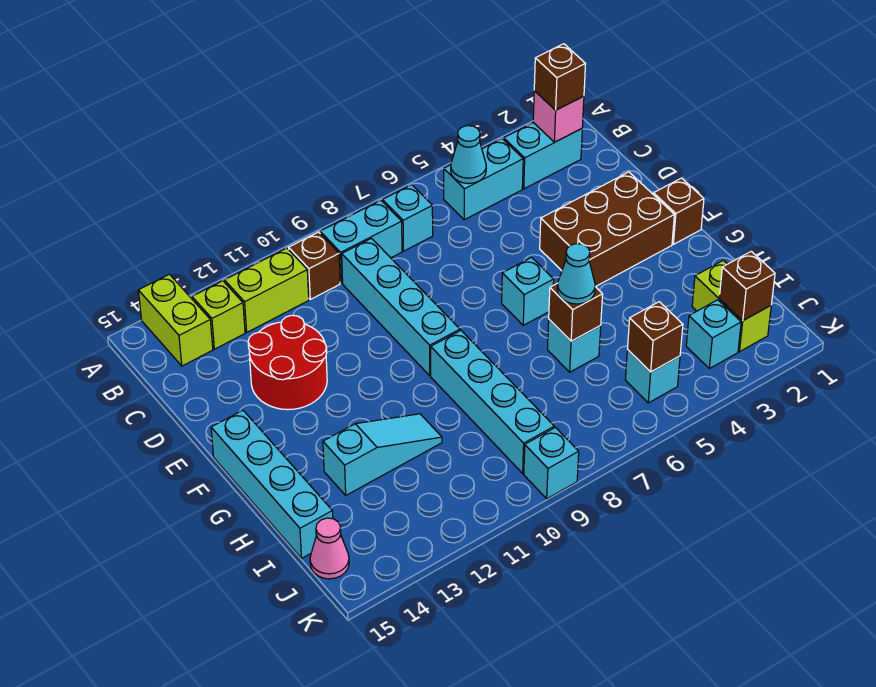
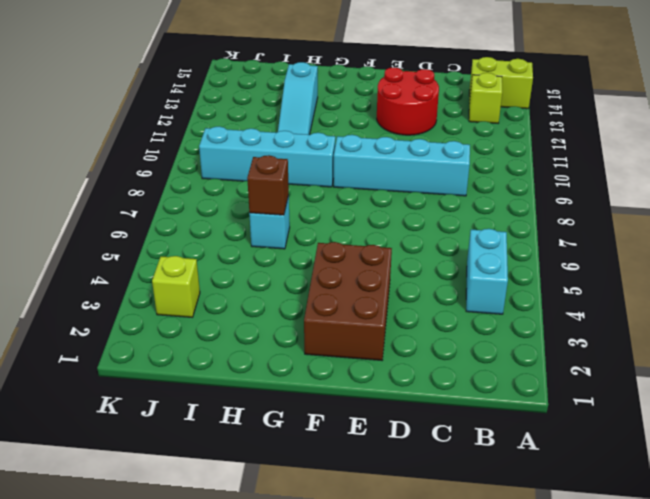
lime brick J3 level 1 -> cyan brick J3 level 1
none -> cyan brick B2:B3 level 1
none -> cyan brick B7 level 1
none -> cyan brick B8:B9 level 1

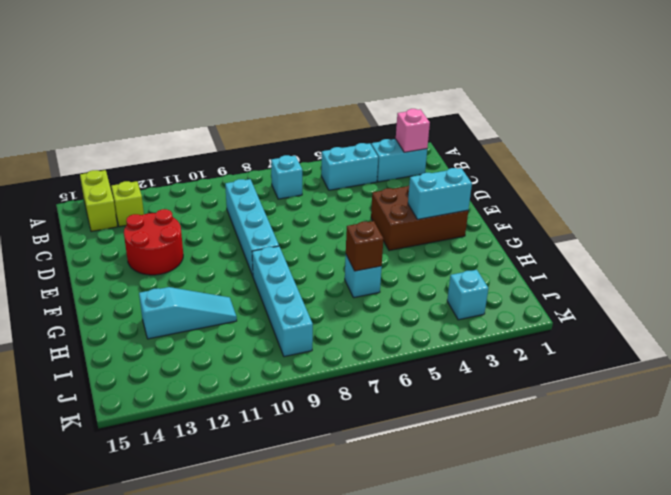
cyan brick F2:F3 level 2 -> cyan brick B8:B9 level 1
none -> brown brick B10 level 1
none -> lime brick B11:B12 level 1
none -> brown brick F1 level 1

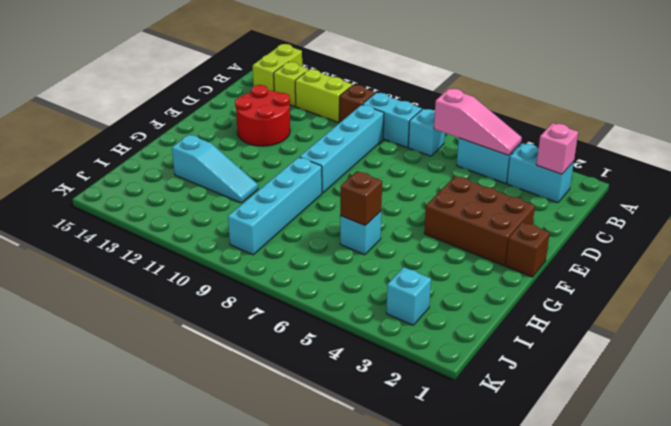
pink slope B4:B6 level 2 top 6 -> cyan cone B5 level 2
none -> cyan brick F6 level 1
none -> cyan brick F15:I15 level 1
none -> lime brick I2:J2 level 1

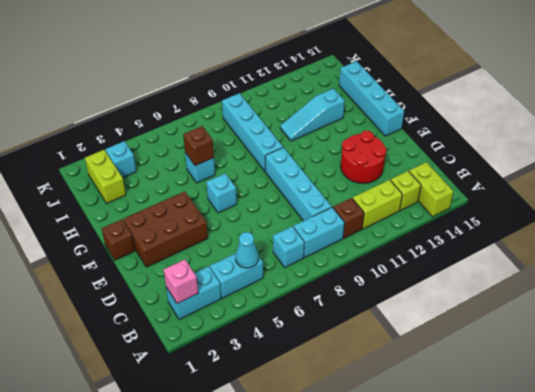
none -> cyan brick J5 level 1
none -> pink cone J15 level 1
none -> cyan brick K9 level 1

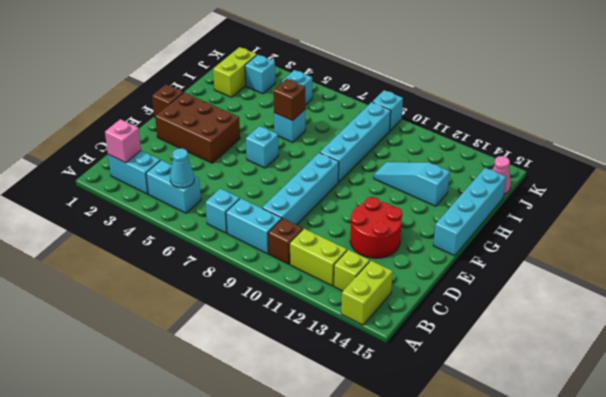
none -> brown brick J2 level 2
none -> brown brick J5 level 2
none -> brown brick B2 level 3

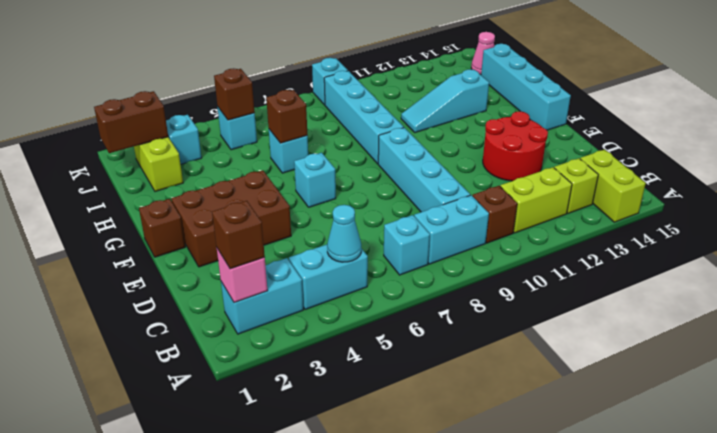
brown brick J1:J2 level 2 -> brown brick J2 level 2
none -> cyan cone H6 level 3

